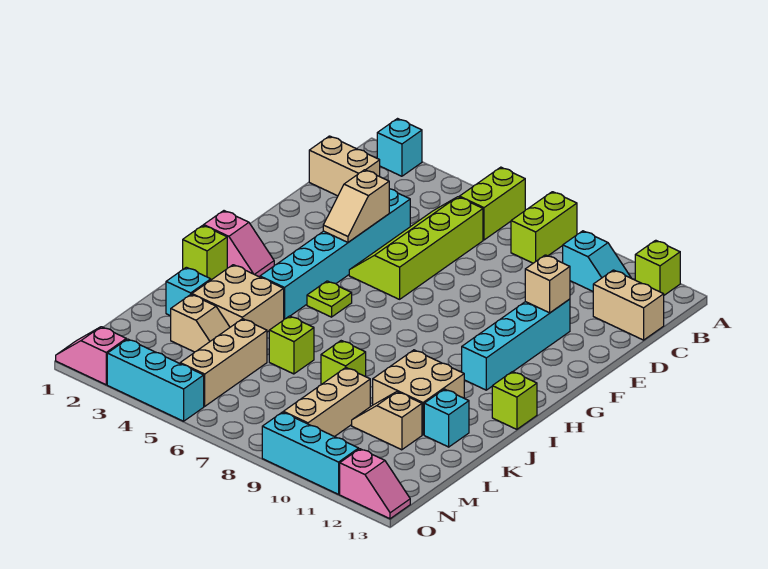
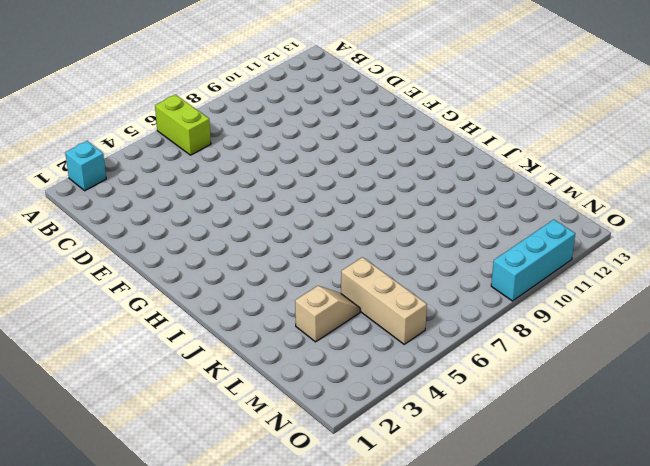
none -> lime brick A8:B8 level 1
none -> lime brick A12 level 1
none -> cyan slope B10:B11 level 1 top 10
none -> tan brick C1:C2 level 1

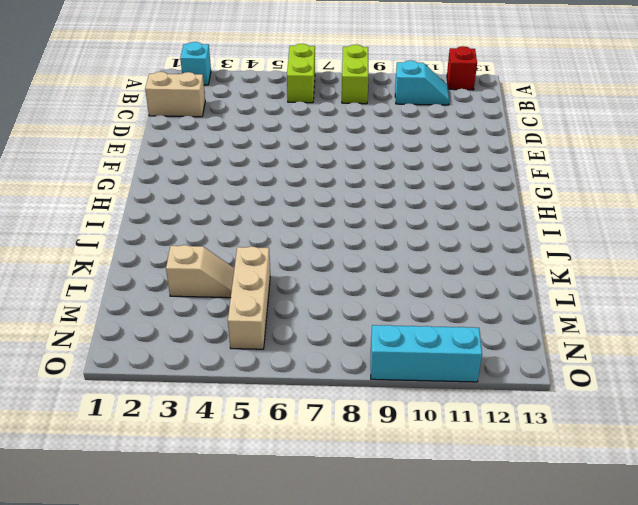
red brick A12 level 1 -> lime brick A12 level 1
none -> lime slope C5:F6 level 1 top 6
none -> tan brick C12:C13 level 1
none -> cyan brick D4:I4 level 1
none -> cyan brick E11:H11 level 1

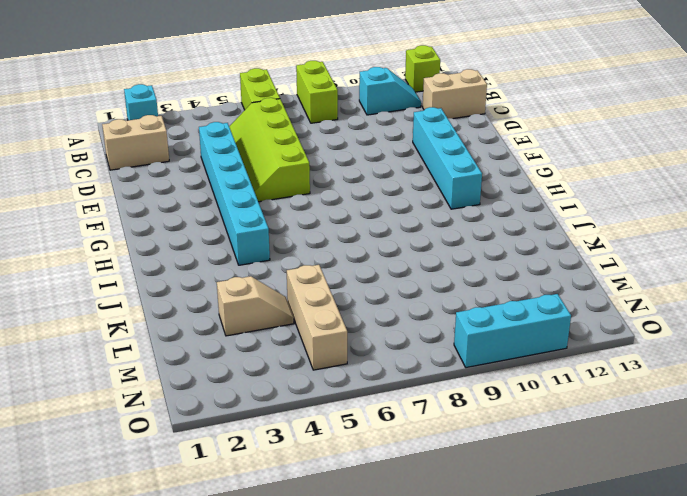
none -> pink slope H1:H2 level 1 top 1
none -> lime plate H5 level 1
none -> lime brick I1 level 1
none -> lime brick I13 level 1

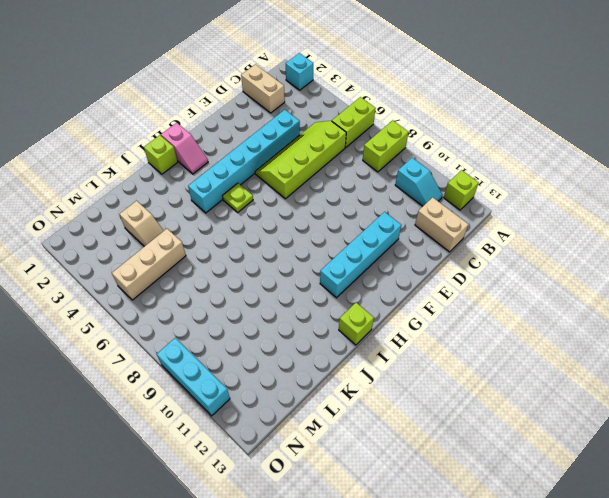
none -> tan brick J3:K4 level 1
none -> tan brick J10:K11 level 1
none -> cyan brick K2 level 1
none -> lime brick K6 level 1

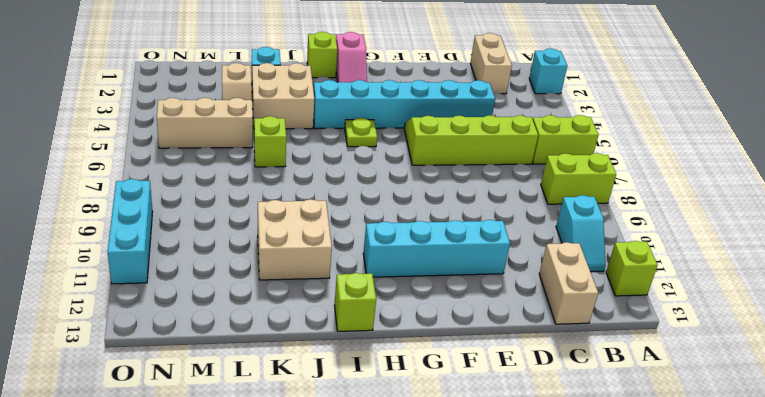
none -> lime brick K8 level 1
none -> cyan brick K12 level 1
none -> tan brick L9:N9 level 1
none -> tan slope L10:L11 level 1 top 11

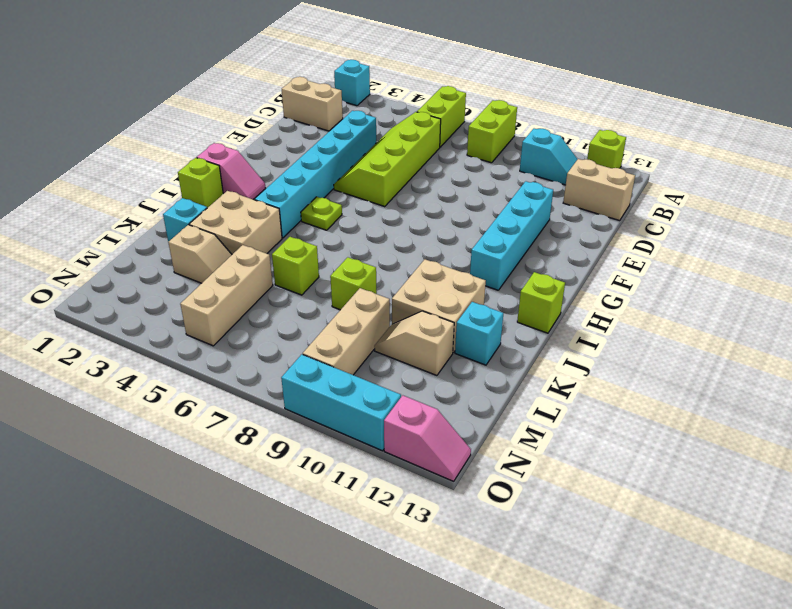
none -> pink slope O1:O2 level 1 top 2
none -> cyan brick O3:O5 level 1
none -> tan slope E4:F4 level 2 top E
none -> tan brick E11 level 2

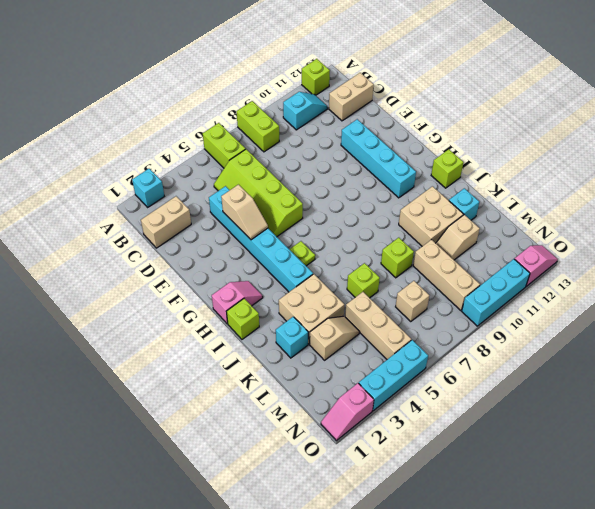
tan brick M7 level 1 -> tan brick E11 level 2

